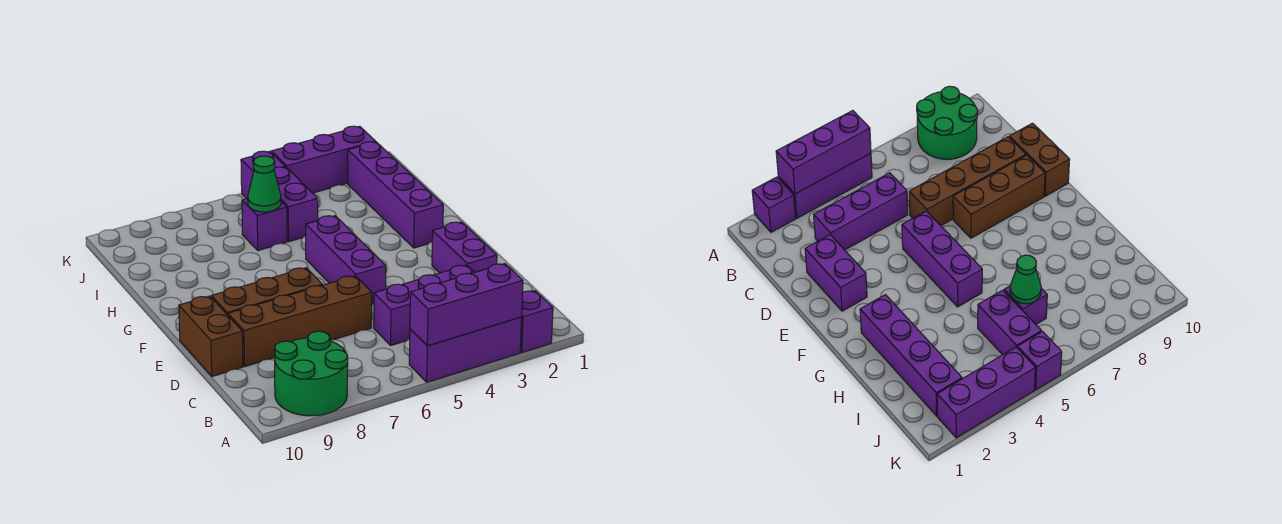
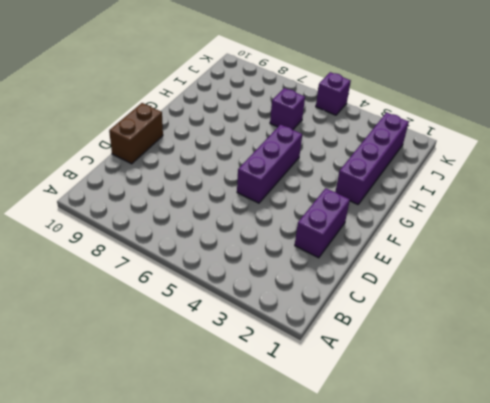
none -> purple brick A2 level 1
none -> purple brick A3:A5 level 1
none -> green round brick A8:B9 level 1

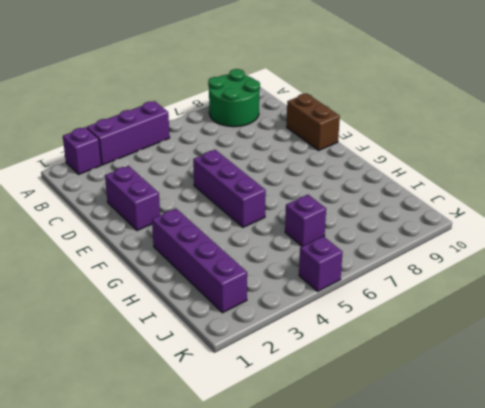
none -> purple brick C3:C5 level 1
none -> brown brick D6:D9 level 1
none -> brown brick E7:E9 level 1

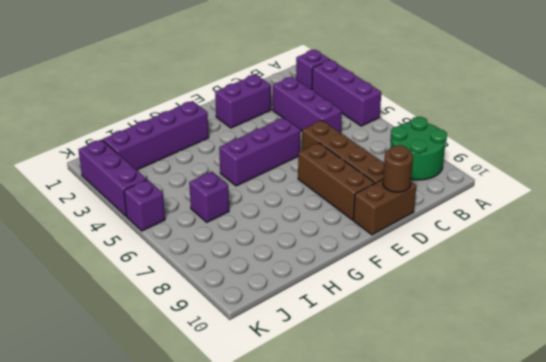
brown round brick D10 level 2 -> none
none -> purple brick I5:J5 level 1
none -> purple brick A3:A5 level 2
none -> green cone I6 level 2

